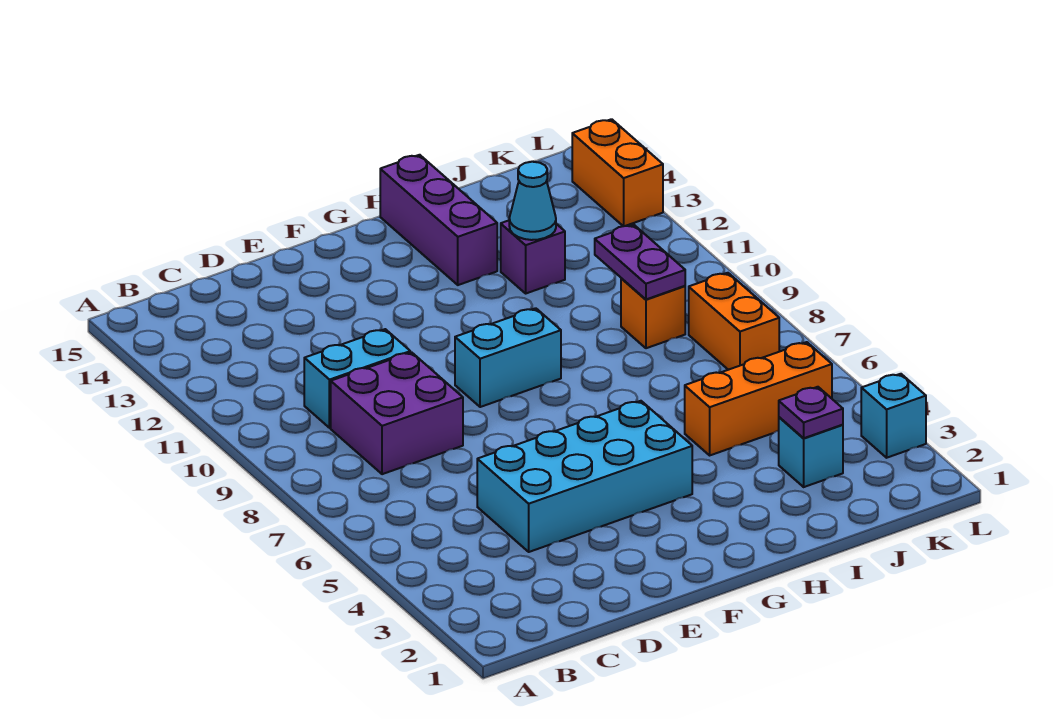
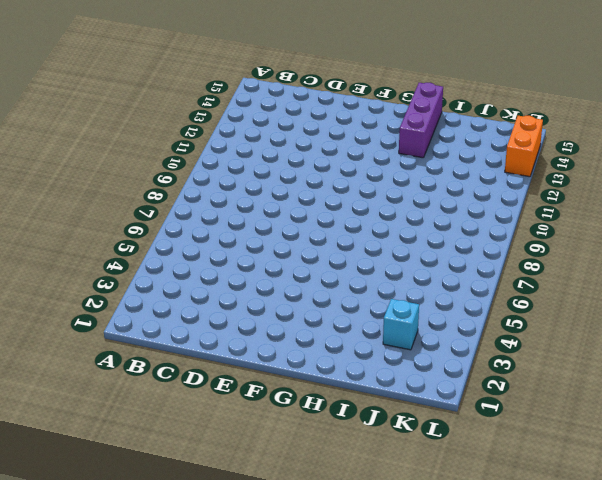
none -> purple brick C8:D9 level 1
none -> cyan brick C10:D10 level 1
none -> cyan brick D4:G5 level 1

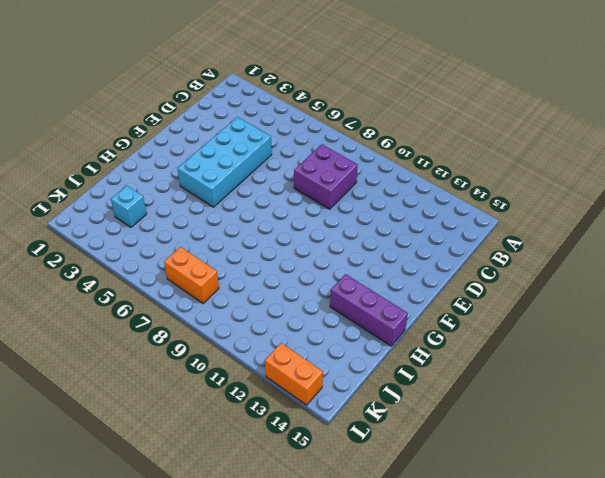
none -> cyan brick C10:D10 level 1
none -> cyan brick F9:G9 level 1
none -> orange brick I5:K5 level 1

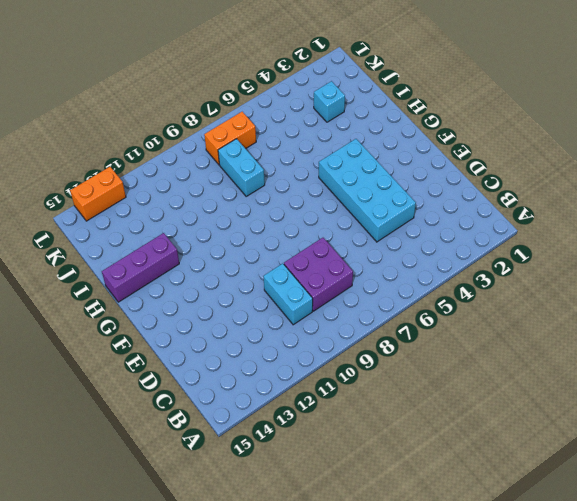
cyan brick I8:J8 level 1 -> cyan brick F9:G9 level 1
none -> orange brick I5:K5 level 1
none -> purple brick I12 level 1
none -> orange brick J9 level 1

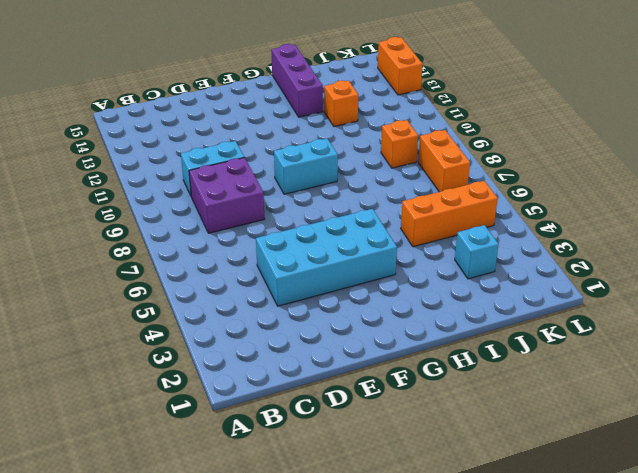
orange brick I12 level 1 -> purple brick I12 level 1
none -> cyan brick L3 level 1
none -> cyan cone I12 level 2
none -> purple plate J3 level 2

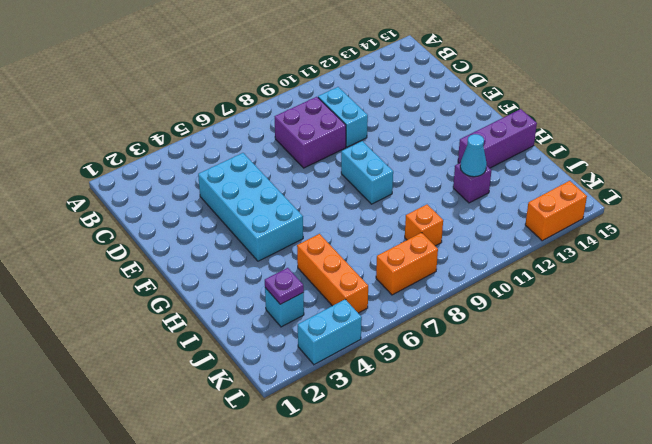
cyan brick L3:L4 level 1 -> cyan brick L3 level 1
none -> purple plate J9:J10 level 2

